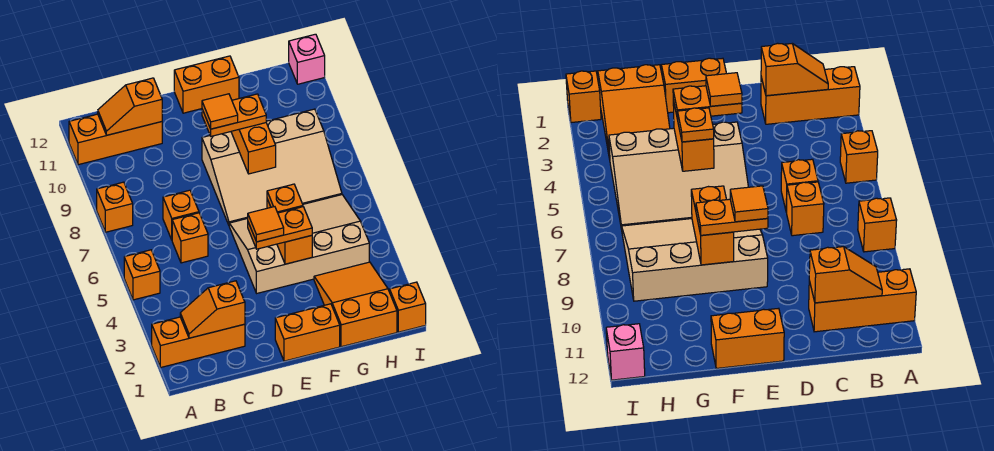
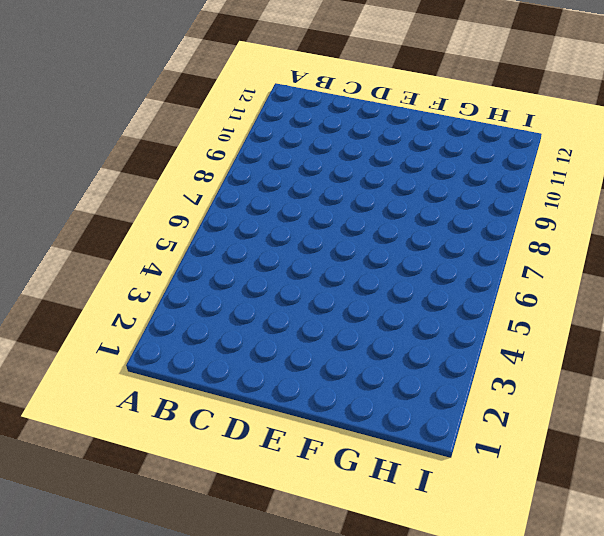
none -> orange brick A2:C2 level 1
none -> orange brick A5 level 1
none -> orange brick A8 level 1

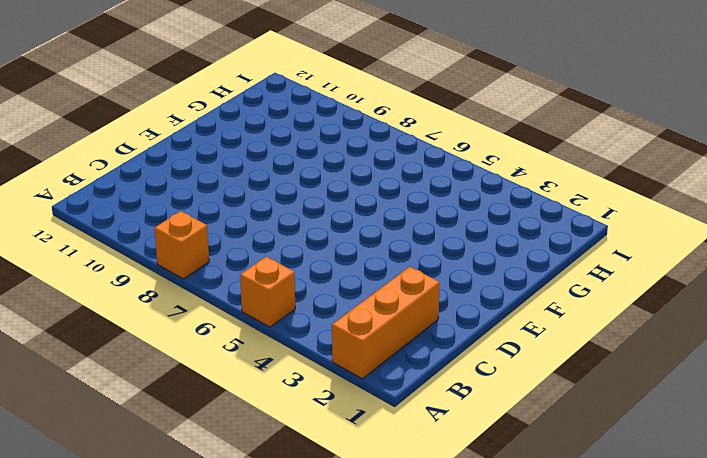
none -> orange brick A11:C11 level 1
none -> orange brick C6 level 1
none -> orange brick C7 level 1

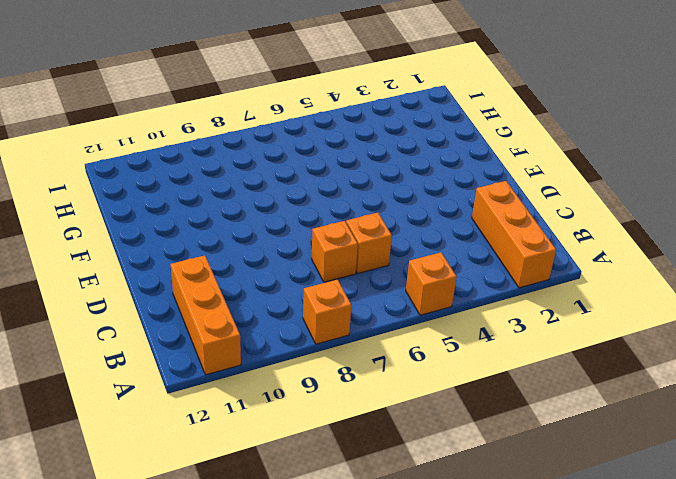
none -> orange brick E1:F1 level 1
none -> tan slope E4:H6 level 1 top 4
none -> tan slope E7:H9 level 1 top 9

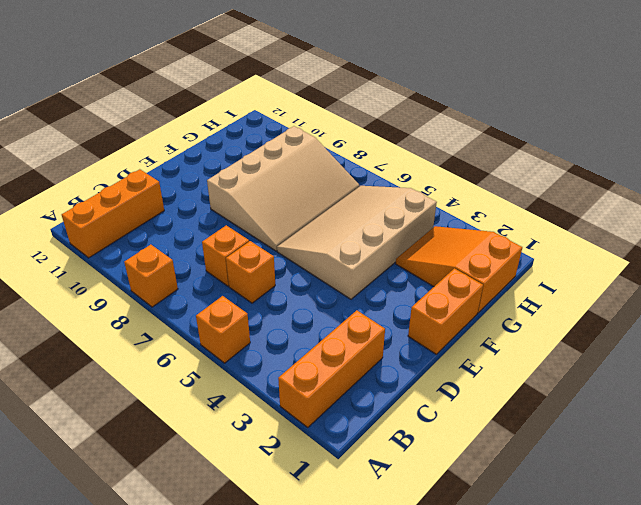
none -> orange brick E12:F12 level 1
none -> orange brick I1 level 1
none -> pink brick I12 level 1

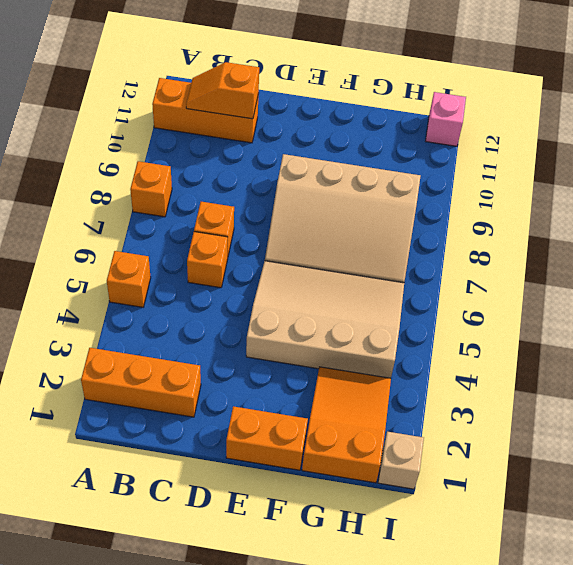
tan brick I1 level 1 -> orange brick I1 level 1
none -> orange brick E12:F12 level 1
none -> orange slope B2:C2 level 2 top C
none -> orange brick F4:F5 level 2

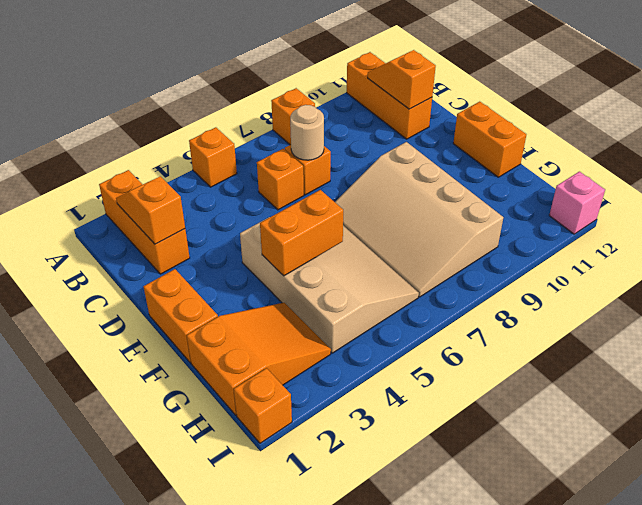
tan round brick C7 level 2 -> none
none -> orange brick F8:F9 level 2
none -> orange plate E4:F4 level 3
none -> orange plate E9:F9 level 3

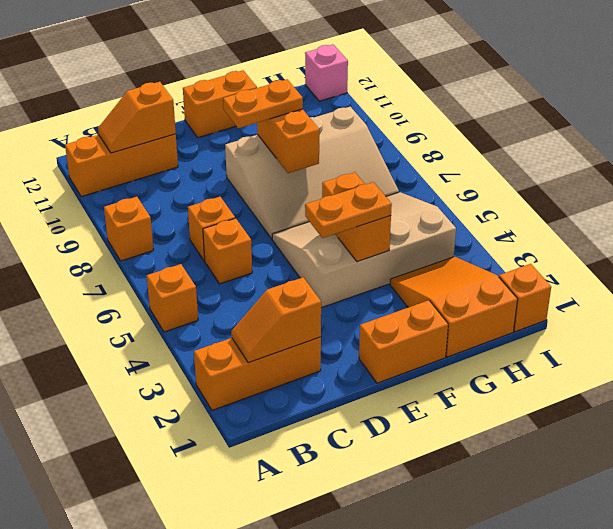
none -> orange plate F5 level 3
none -> orange tile E4 level 4
none -> orange tile E9 level 4

